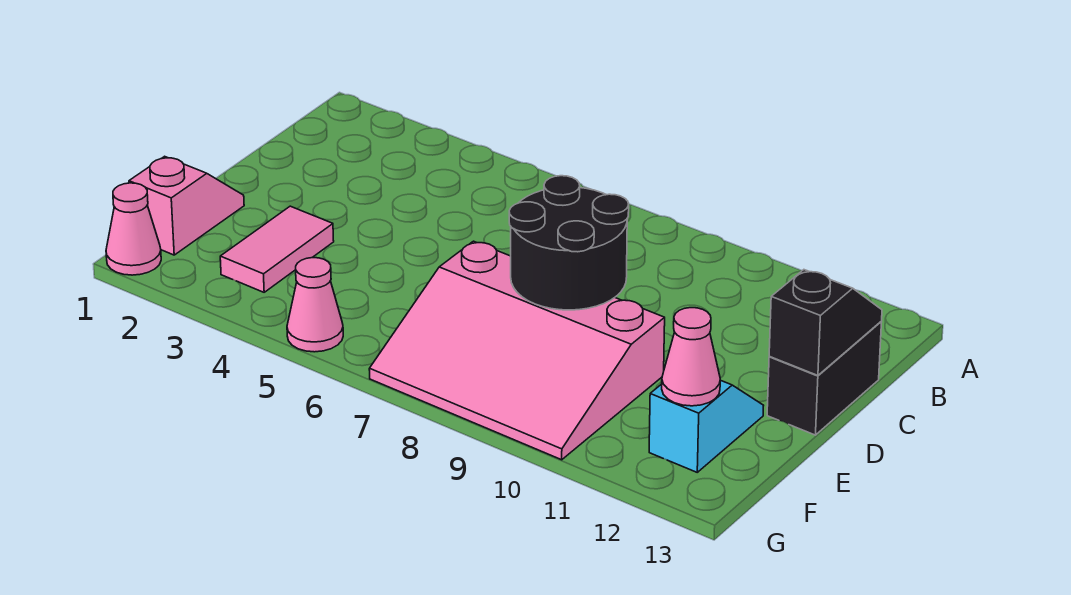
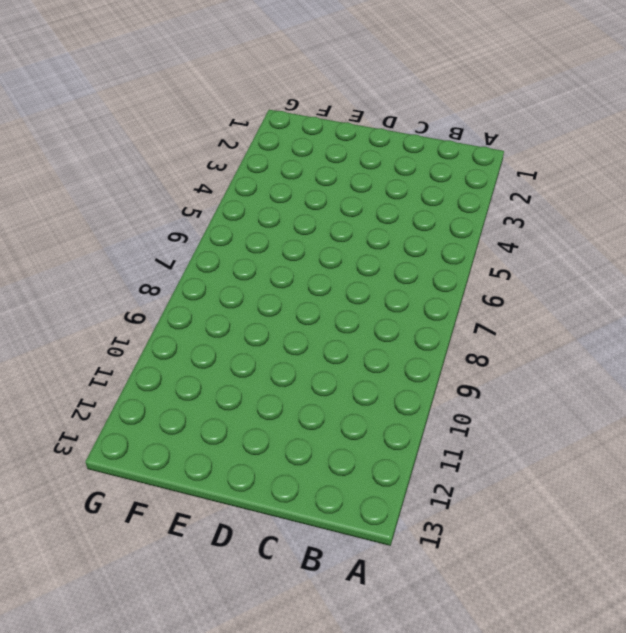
none -> black brick C13:D13 level 1
none -> pink slope E1:F1 level 1 top F

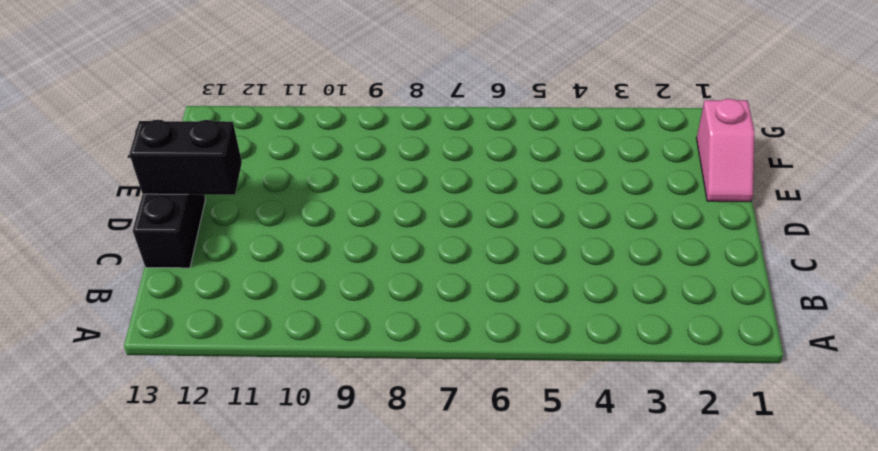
black brick D12:D13 level 2 -> black slope C13:D13 level 2 top D
none -> pink tile E3:F3 level 1
none -> pink slope E7:G10 level 1 top E

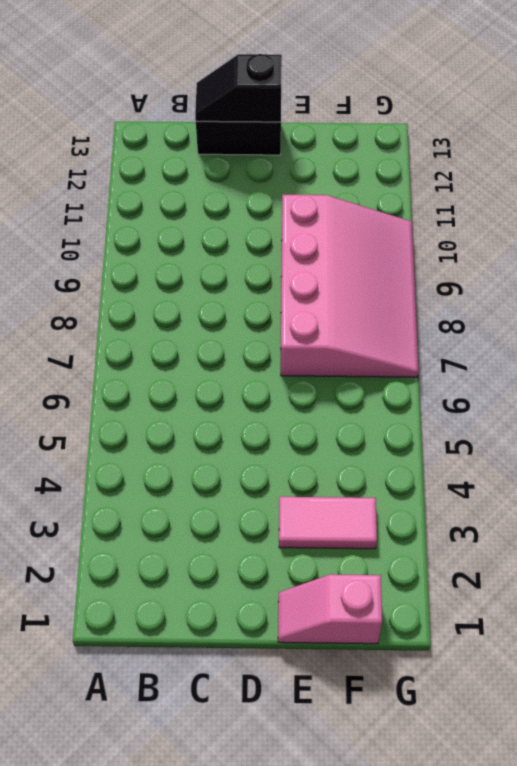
none -> cyan slope E12:F12 level 1 top F
none -> pink cone G1 level 1

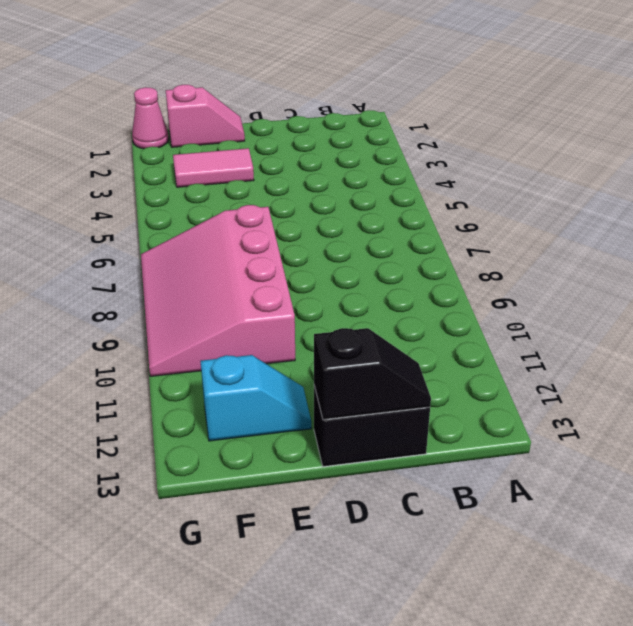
none -> pink cone G5 level 1
none -> black round brick D8:E9 level 2

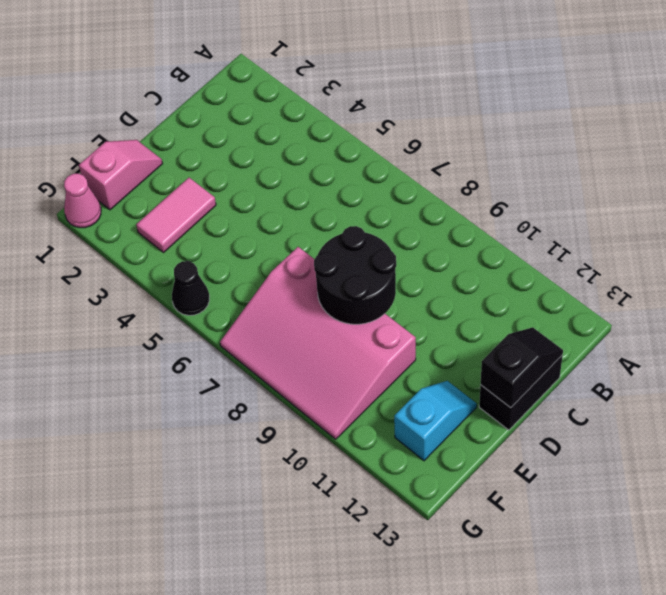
black cone G5 level 1 -> pink cone G5 level 1
none -> pink cone F12 level 2

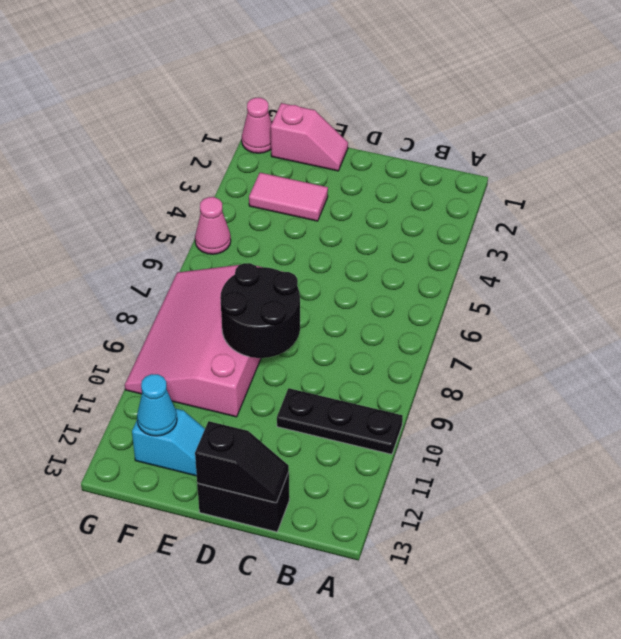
black plate A10:C10 level 1 -> none
cyan cone F12 level 2 -> pink cone F12 level 2

